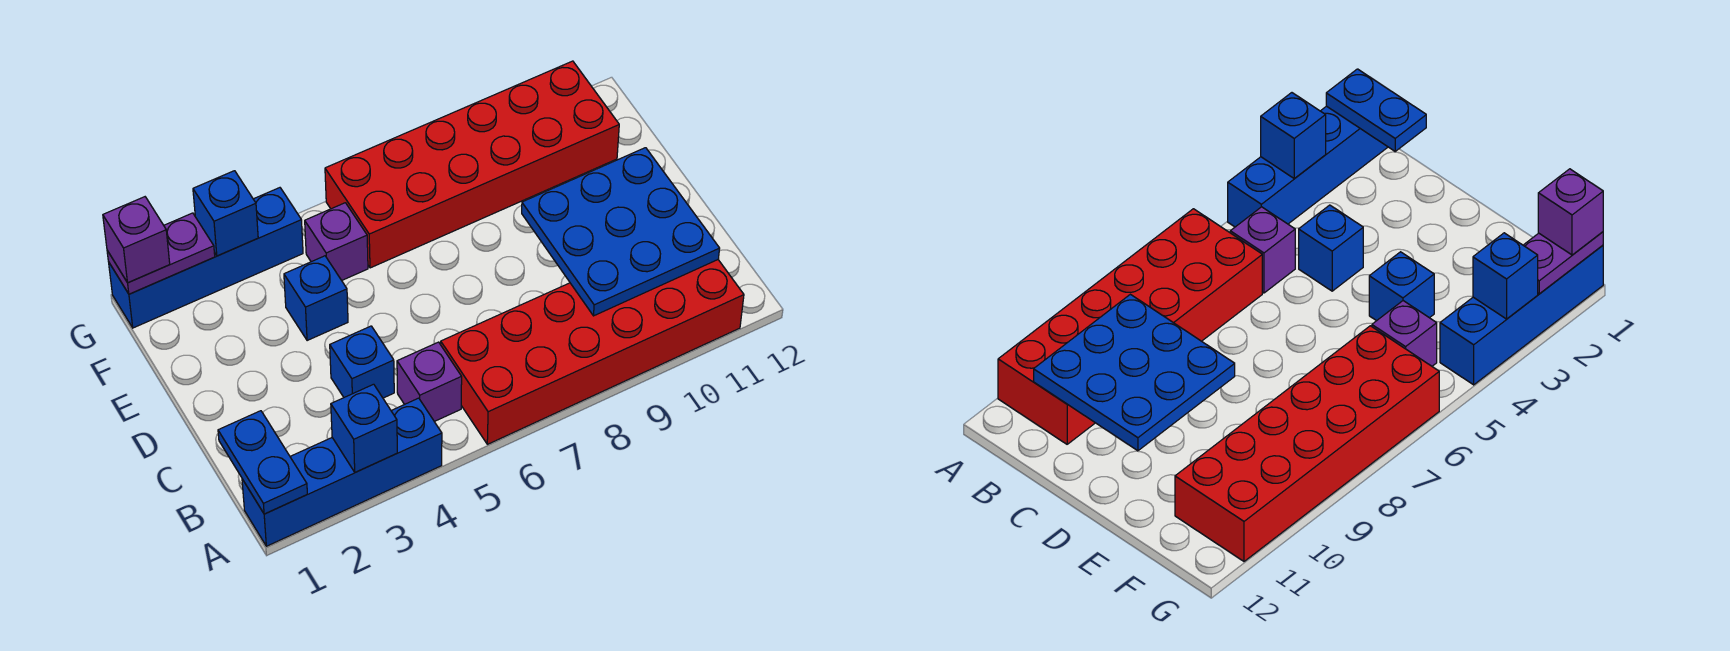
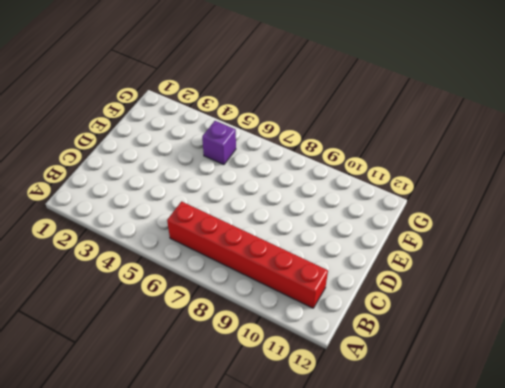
red brick B6:B11 level 1 -> red brick A6:B11 level 1
none -> blue brick A1:A4 level 1
none -> purple brick B5 level 1
none -> blue brick C4 level 1

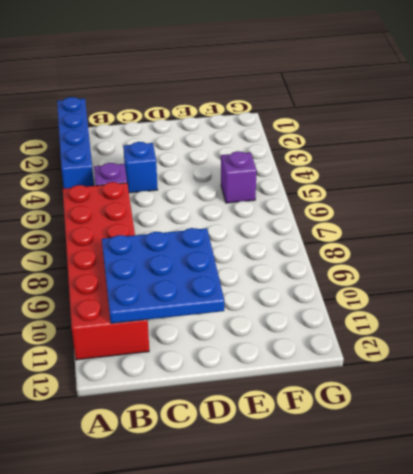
none -> blue brick E4 level 1
none -> red brick F6:G11 level 1
none -> blue brick G1:G4 level 1

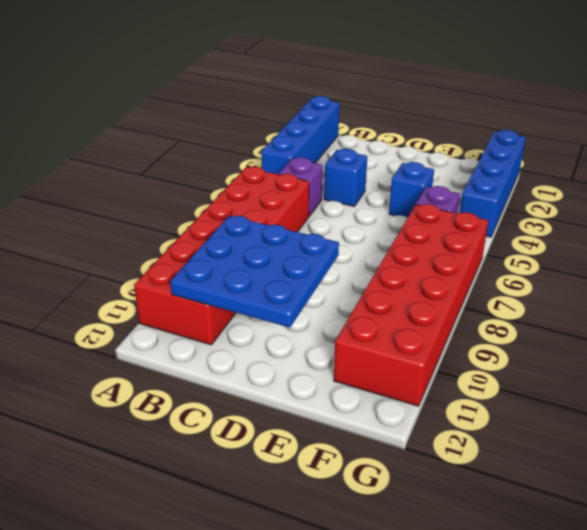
none -> blue plate A1:B1 level 2
none -> blue brick A3 level 2
none -> purple plate G1:G2 level 2

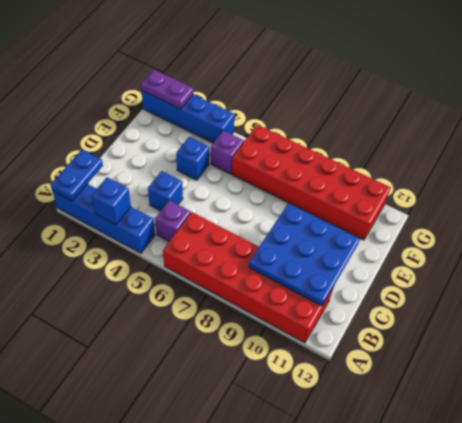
none -> blue brick G3 level 2
none -> purple brick G1 level 3

